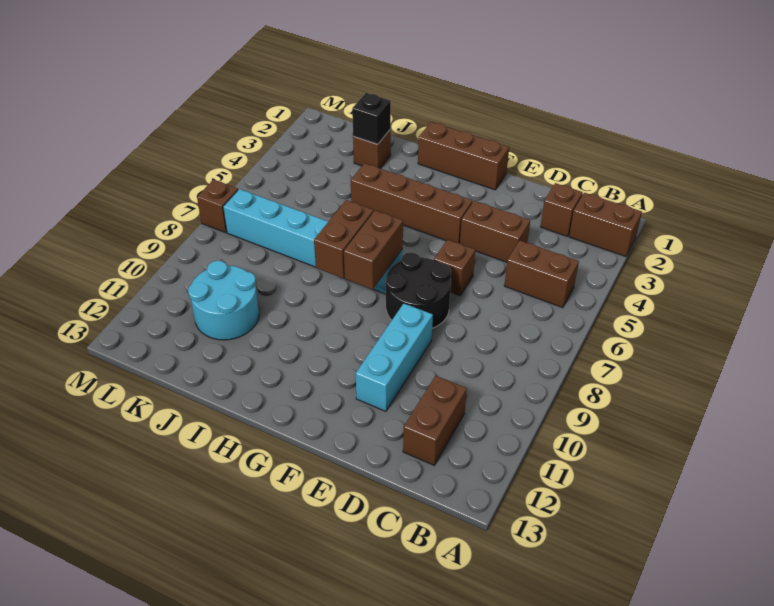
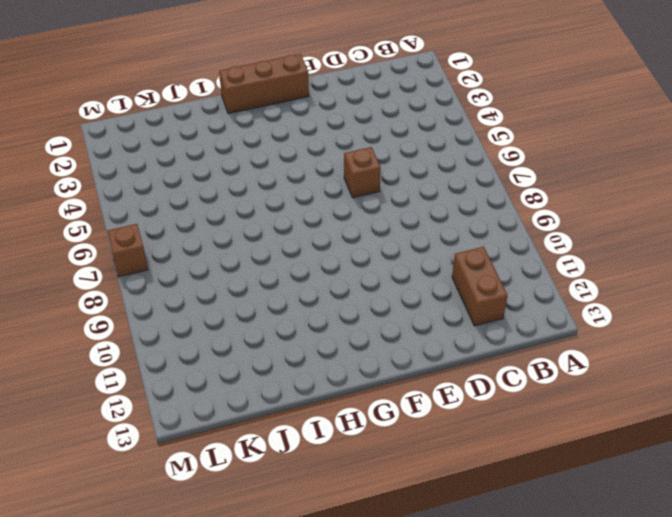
none -> brown brick A2:B2 level 1
none -> brown brick B5:C5 level 1
none -> brown brick C2 level 1

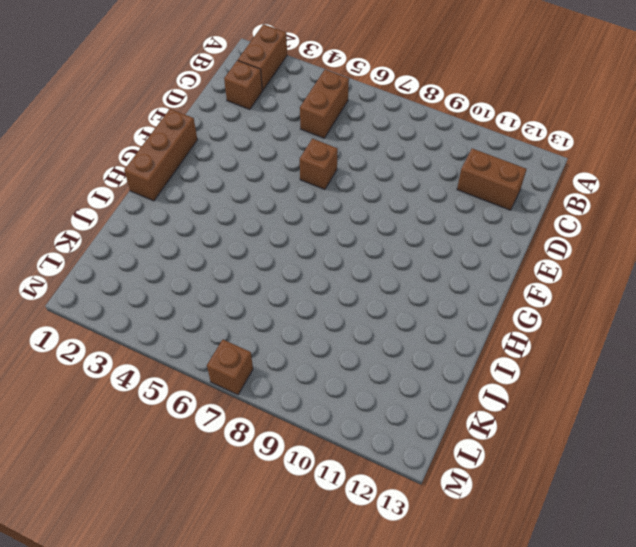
none -> brown brick D4:E4 level 1
none -> black round brick E7:F8 level 1
none -> cyan brick E9:E11 level 1

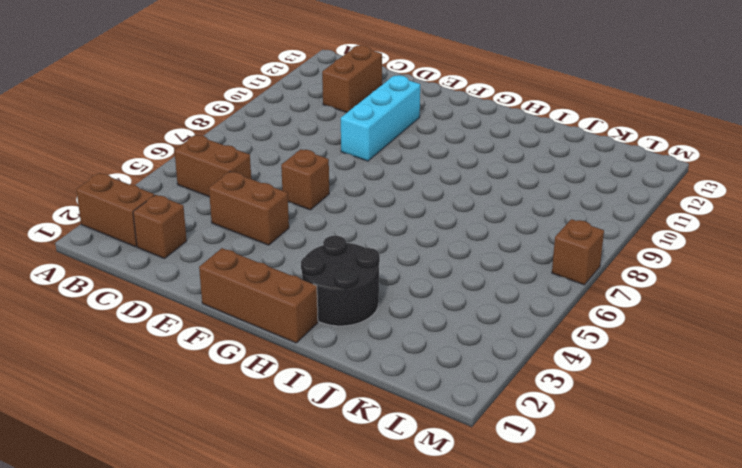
black round brick H2:I3 level 1 -> black round brick E7:F8 level 1
none -> brown brick F4:I4 level 1
none -> cyan brick G7:L7 level 1
none -> brown brick J2 level 1

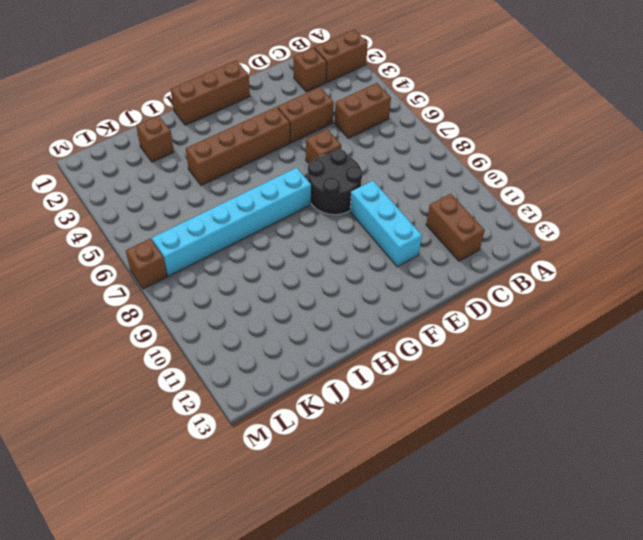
none -> cyan round brick J10:K11 level 1
none -> brown brick G7:G8 level 2
none -> brown brick H7:H8 level 2

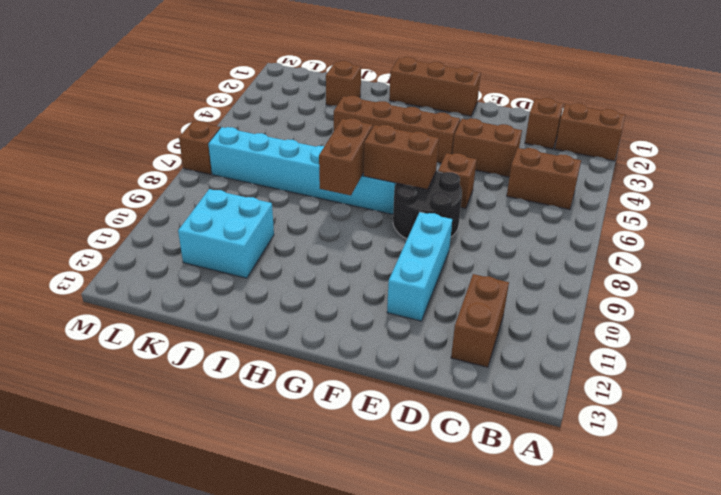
brown brick F7:G7 level 2 -> brown brick G7:G8 level 2
cyan brick J10:K11 level 1 -> cyan round brick J10:K11 level 1
none -> black brick J2 level 2

